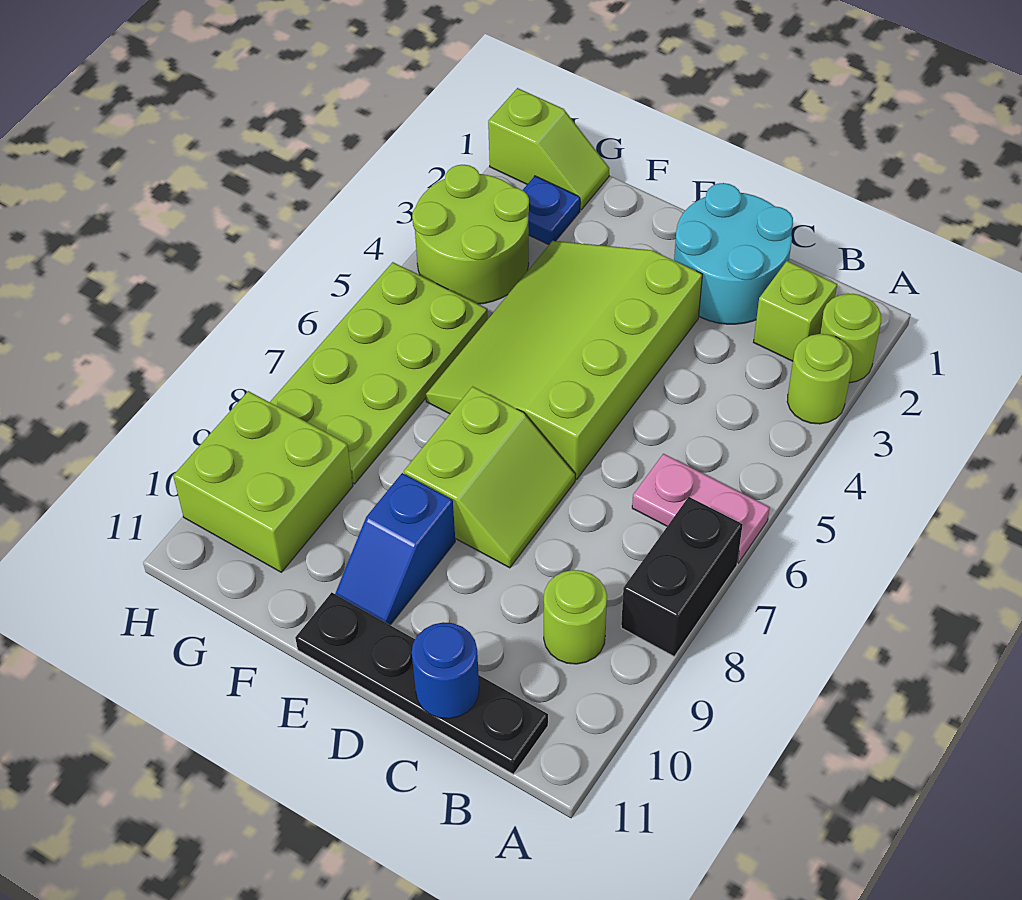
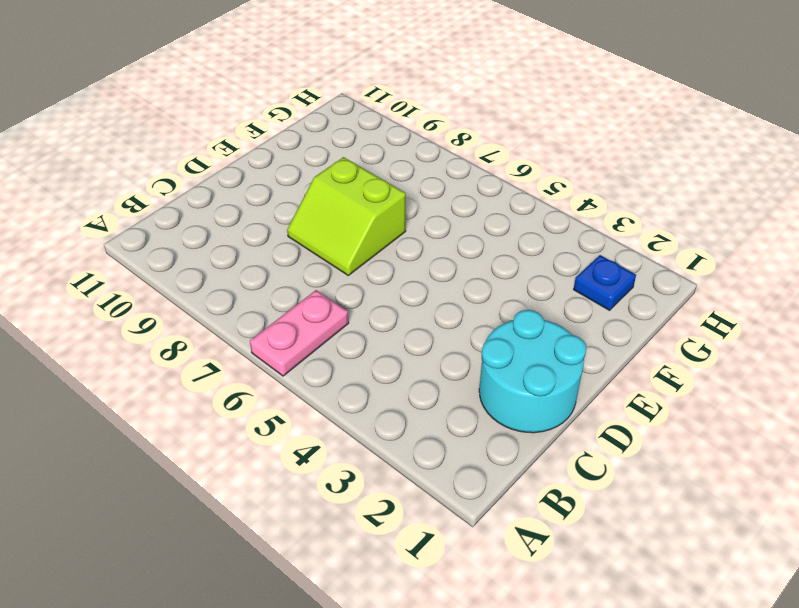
none -> lime round brick A2 level 1
none -> lime round brick A3 level 1
none -> black brick A7:A8 level 1

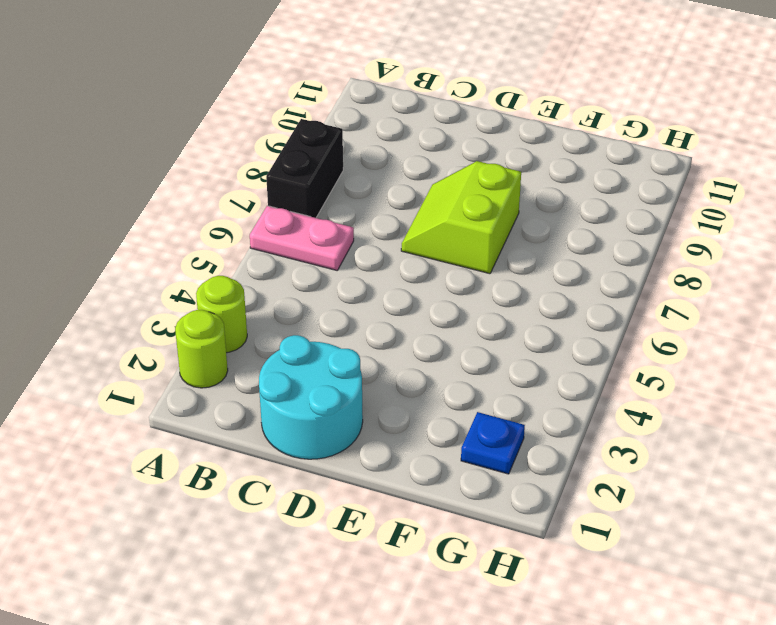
none -> lime brick B2 level 1
none -> lime round brick B9 level 1
none -> black plate B11:E11 level 1

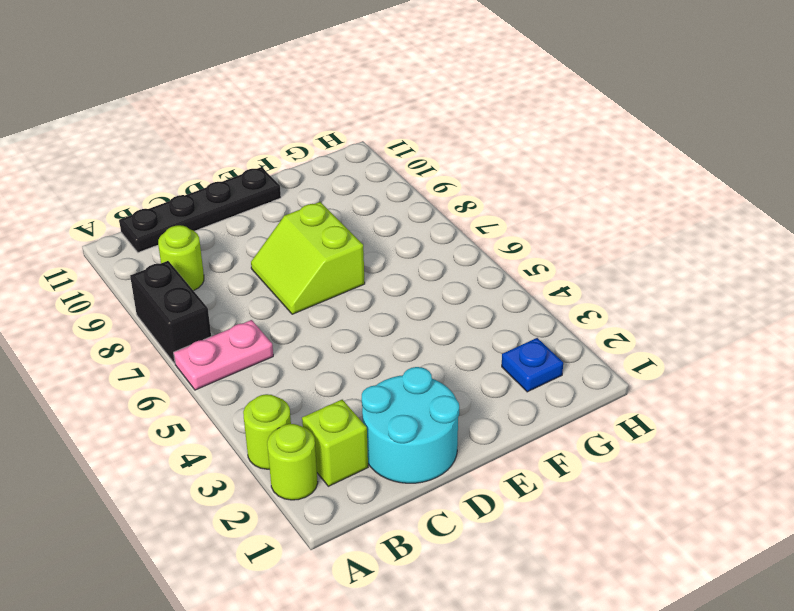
none -> lime slope D3:F6 level 1 top D
none -> blue slope E9:E10 level 1 top 9
none -> lime slope G1:H1 level 1 top H

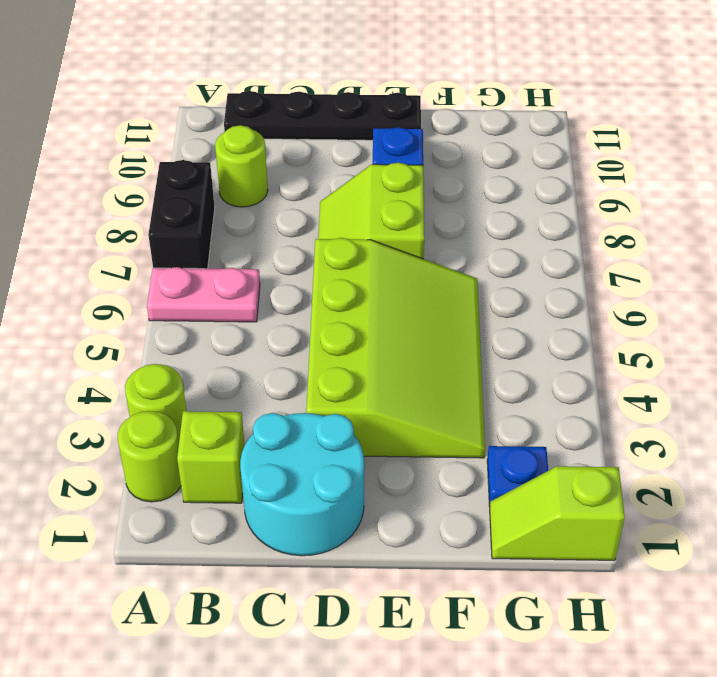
none -> lime round brick G3:H4 level 1
none -> lime plate G5:H8 level 1
none -> lime brick G9:H10 level 1

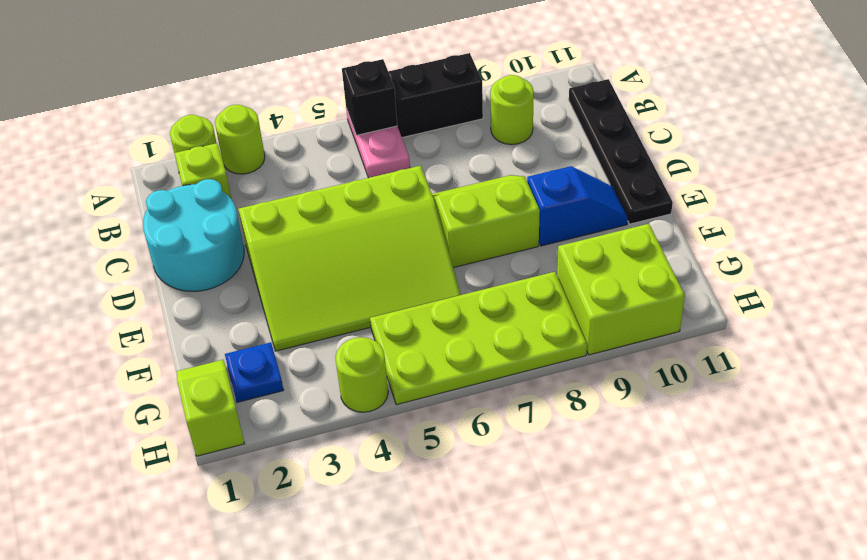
black brick A6 level 2 -> none
lime round brick H4 level 1 -> lime round brick G3:H4 level 1
none -> blue round brick C11 level 2

